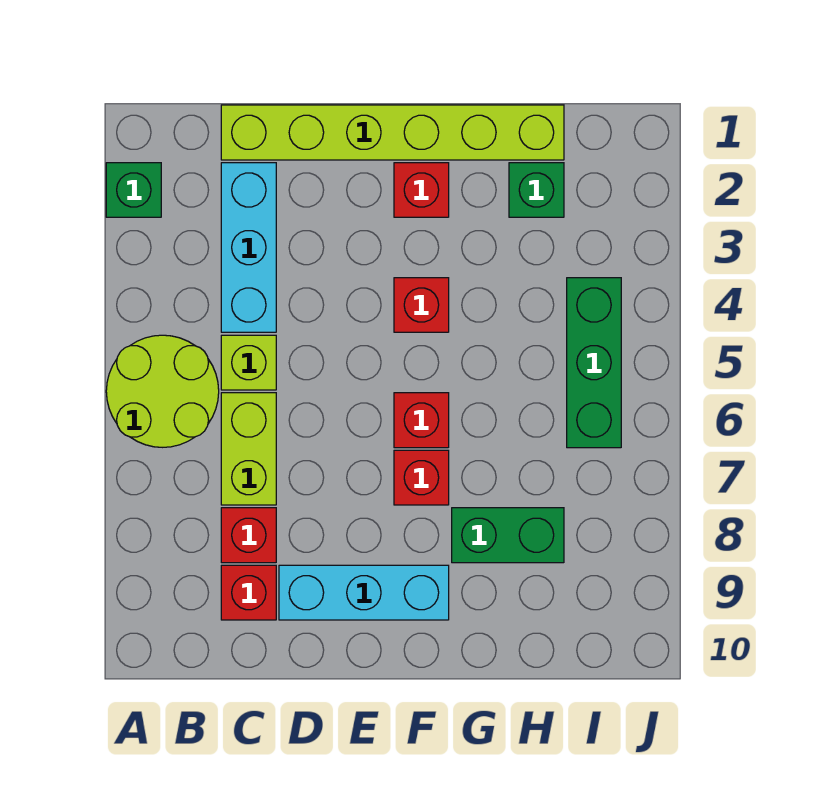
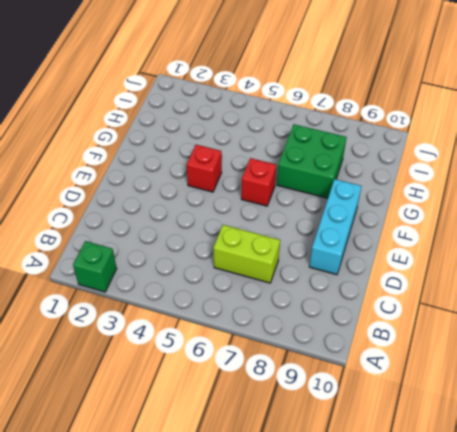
green brick G7:H8 level 1 -> green brick G8:H8 level 1
none -> lime round brick A5:B6 level 1
none -> lime brick C1:H1 level 1
none -> cyan brick C2:C4 level 1

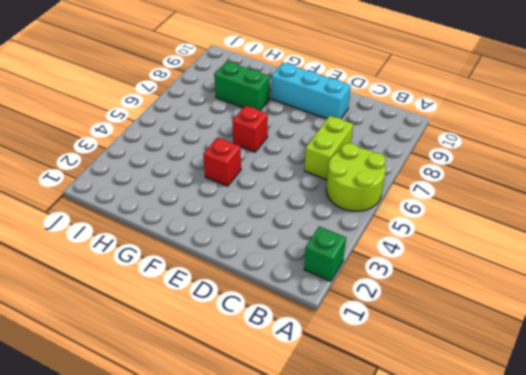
none -> lime brick C1:H1 level 1
none -> cyan brick C2:C4 level 1
none -> lime brick C5 level 1

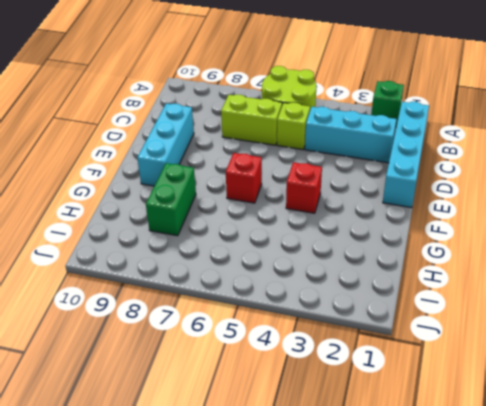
cyan brick B1:E1 level 1 -> lime brick C1:H1 level 1
none -> red brick C8 level 1
none -> red brick C9 level 1
none -> red brick F2 level 1

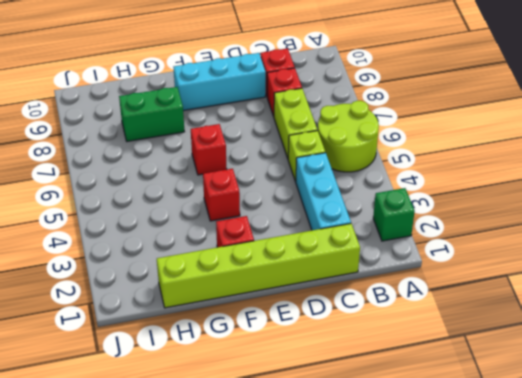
none -> red brick F7 level 1
none -> green brick H2 level 1
none -> green brick I4:I6 level 1

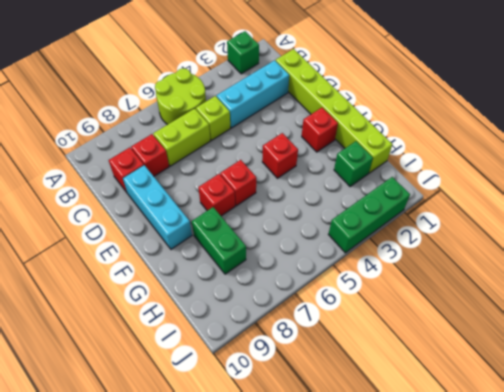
green brick J2:J4 level 1 -> green brick I4:I6 level 1

